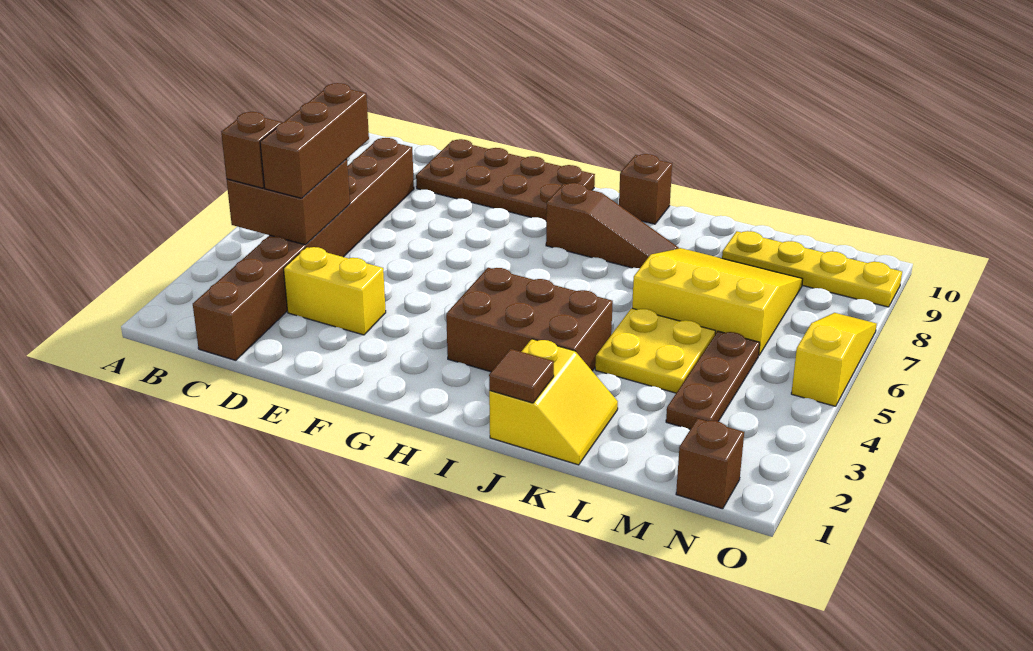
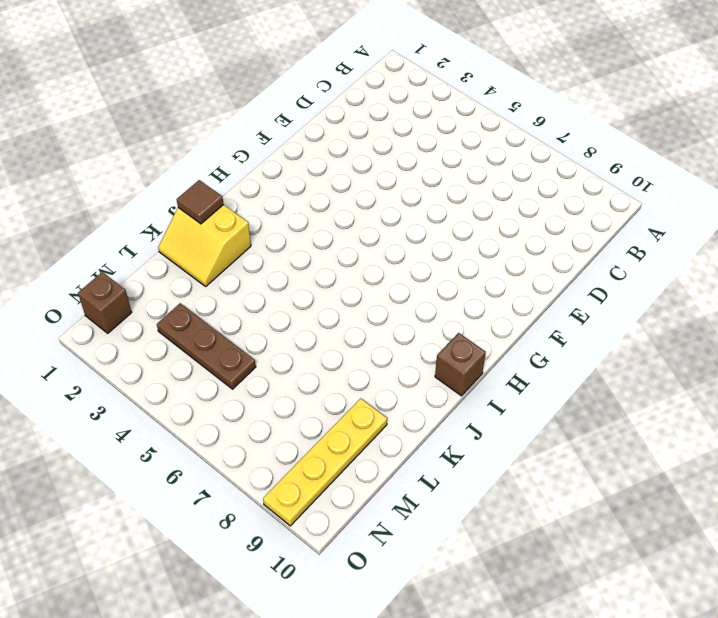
none -> brown brick C1:C8 level 1
none -> yellow brick D3:E3 level 1
none -> brown plate D9:G10 level 1

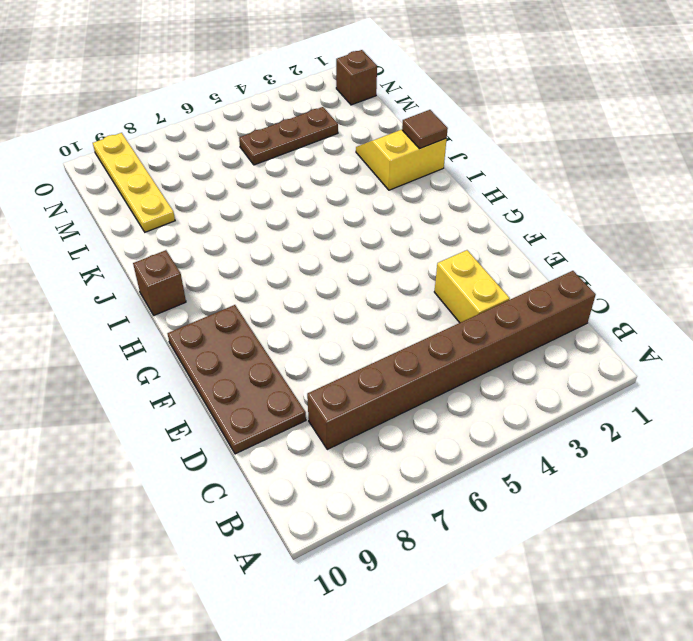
none -> brown brick H3:J4 level 1
none -> brown slope H8:J8 level 1 top H
none -> yellow plate K4:L5 level 1

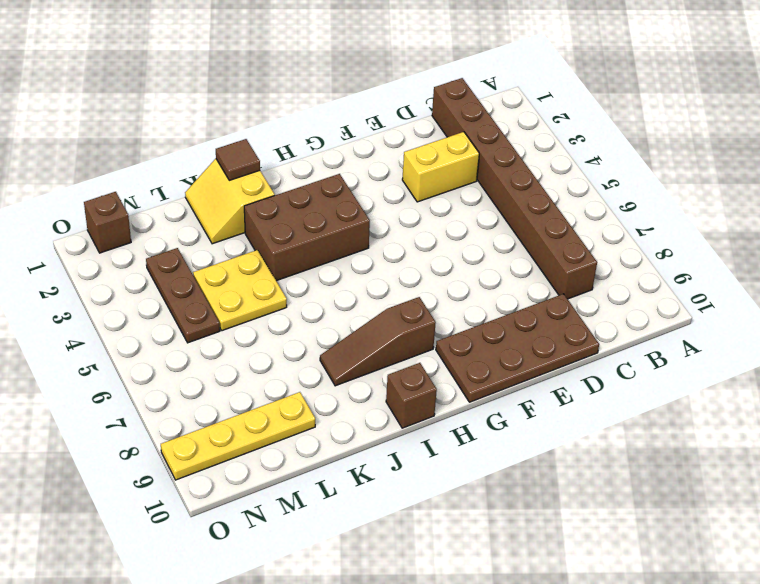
none -> yellow slope K6:M8 level 1 top 6
none -> yellow slope O5:O7 level 1 top 5
none -> brown brick B4:C5 level 2

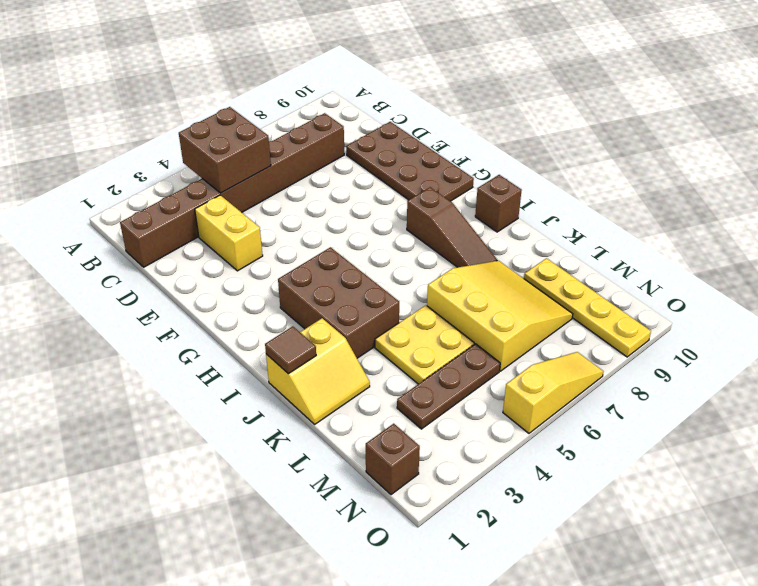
none -> brown brick B4 level 3
none -> brown brick C4:C6 level 3

